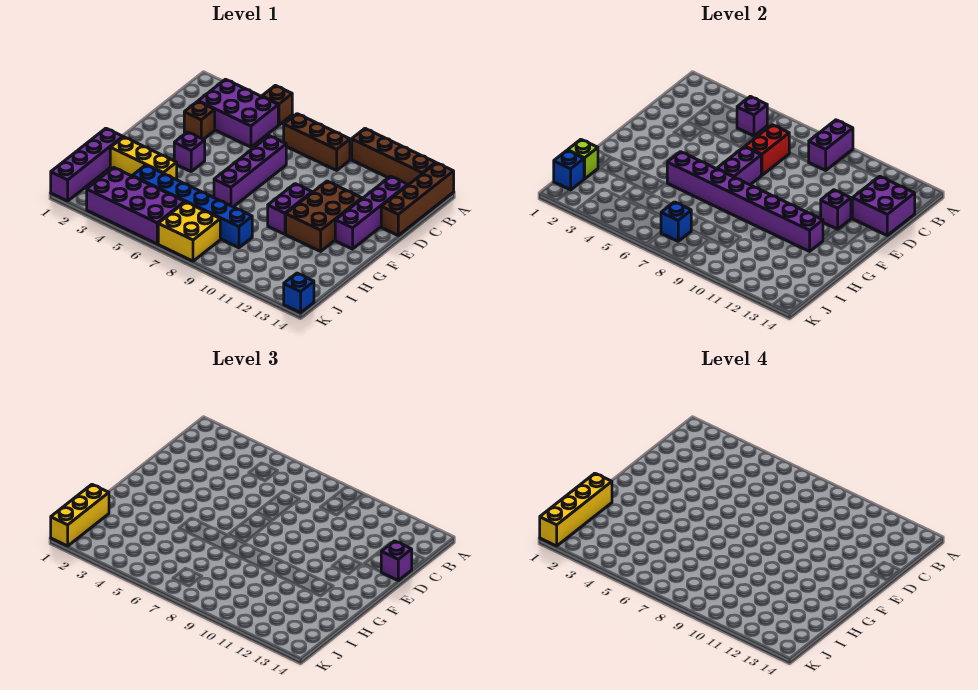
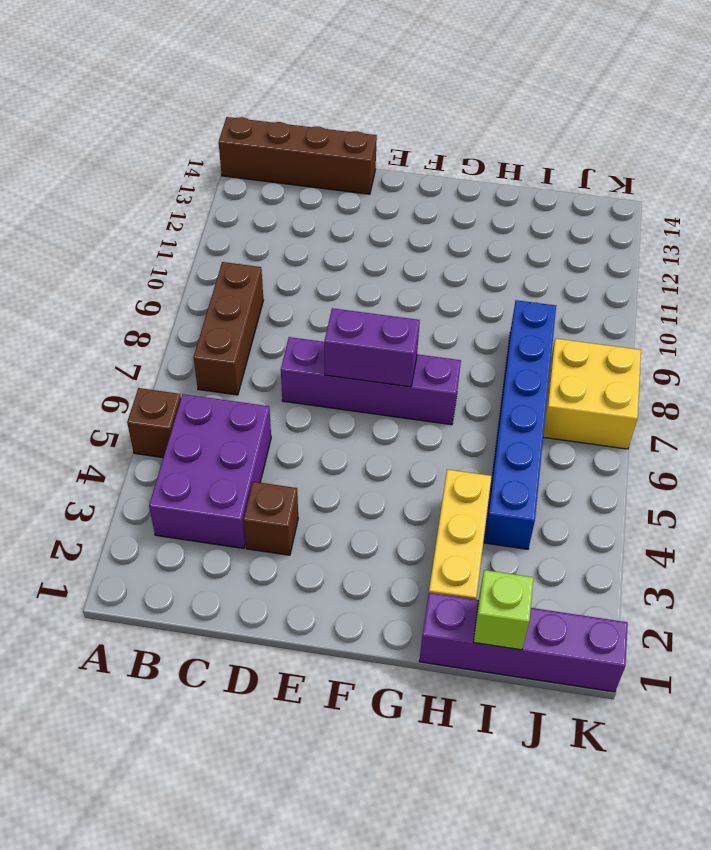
none -> brown brick A10:A13 level 1
none -> purple brick C13:F13 level 1
none -> brown brick E11:G12 level 1
none -> purple brick F4 level 1

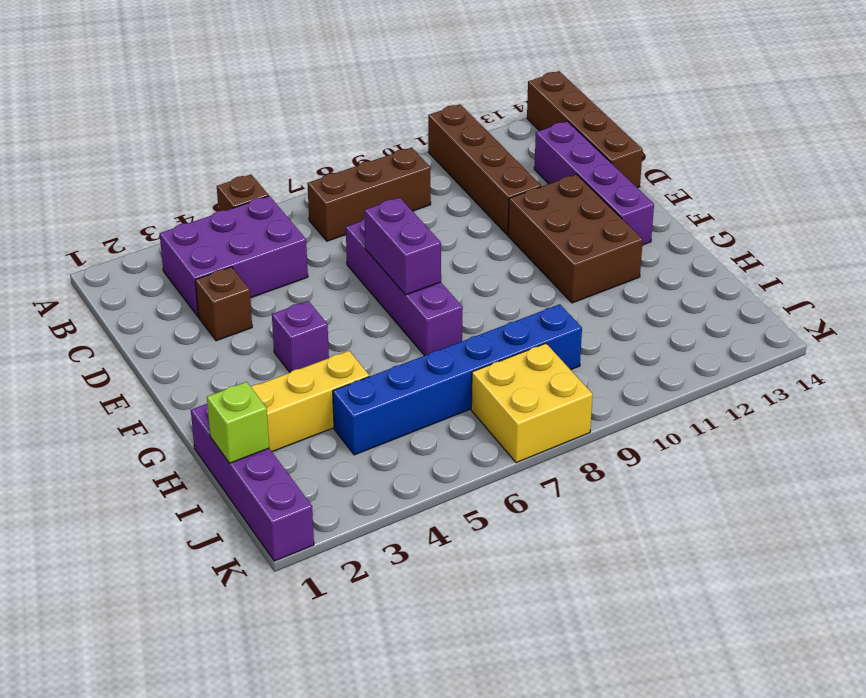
brown brick A11:D11 level 1 -> brown brick A10:A13 level 1
none -> purple brick F10:G10 level 1
none -> purple brick J3:K6 level 1
none -> blue brick K14 level 1
none -> purple brick A9:B9 level 2

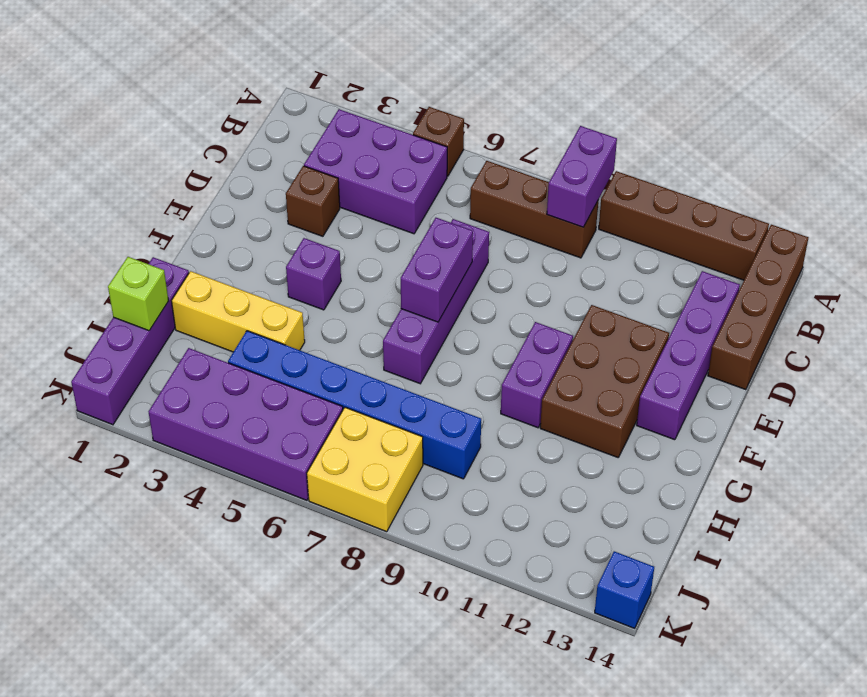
none -> purple brick B5 level 2
none -> red brick C7:D7 level 2
none -> purple brick C13:D14 level 2
none -> purple brick E12 level 2

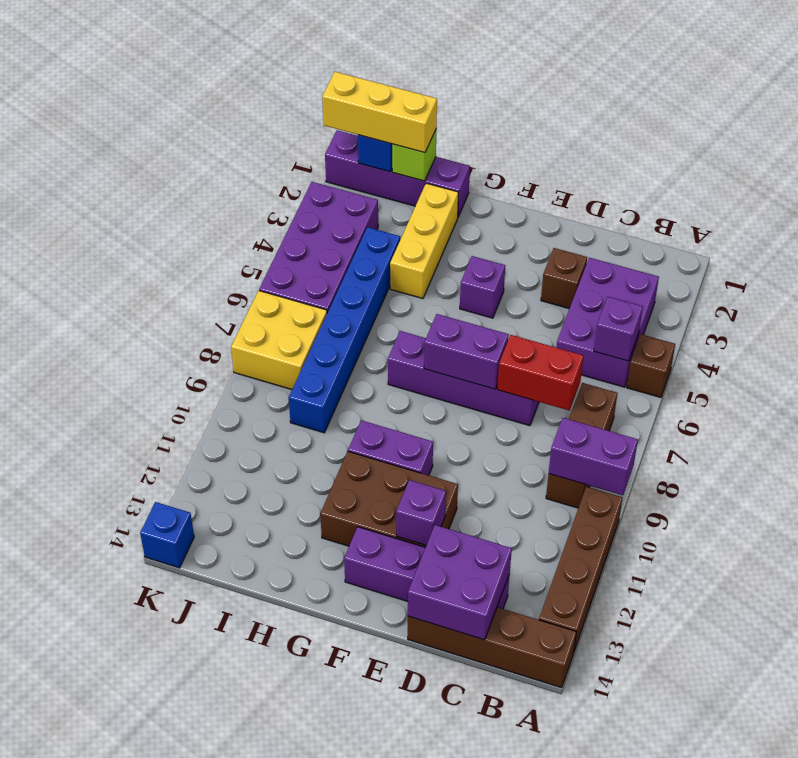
none -> purple brick G5:G12 level 2
none -> blue brick J7 level 2
none -> purple brick D14 level 3
none -> yellow brick H1:K1 level 4

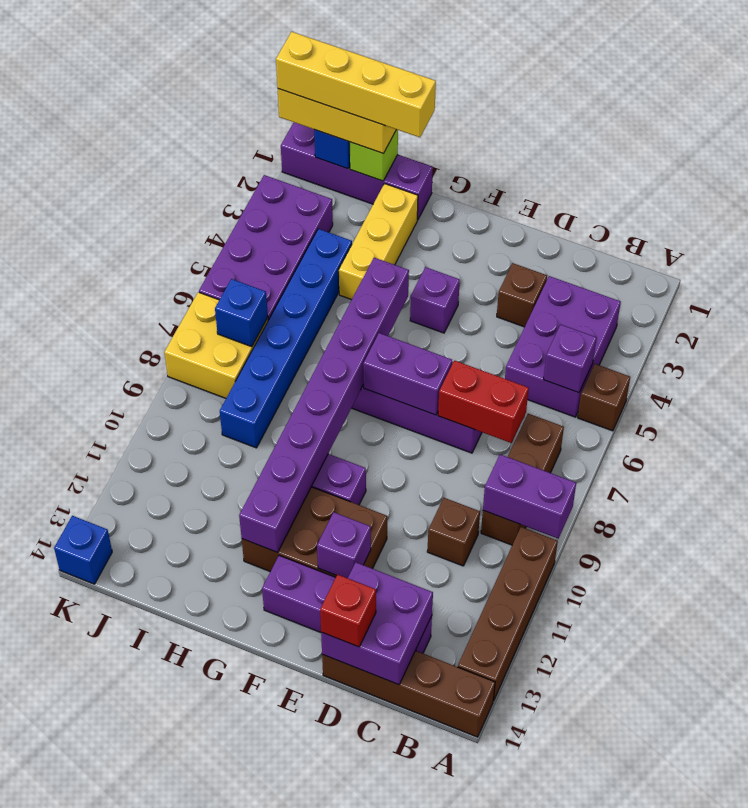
brown brick C10 level 1 -> none
red brick D14 level 3 -> purple brick D14 level 3

